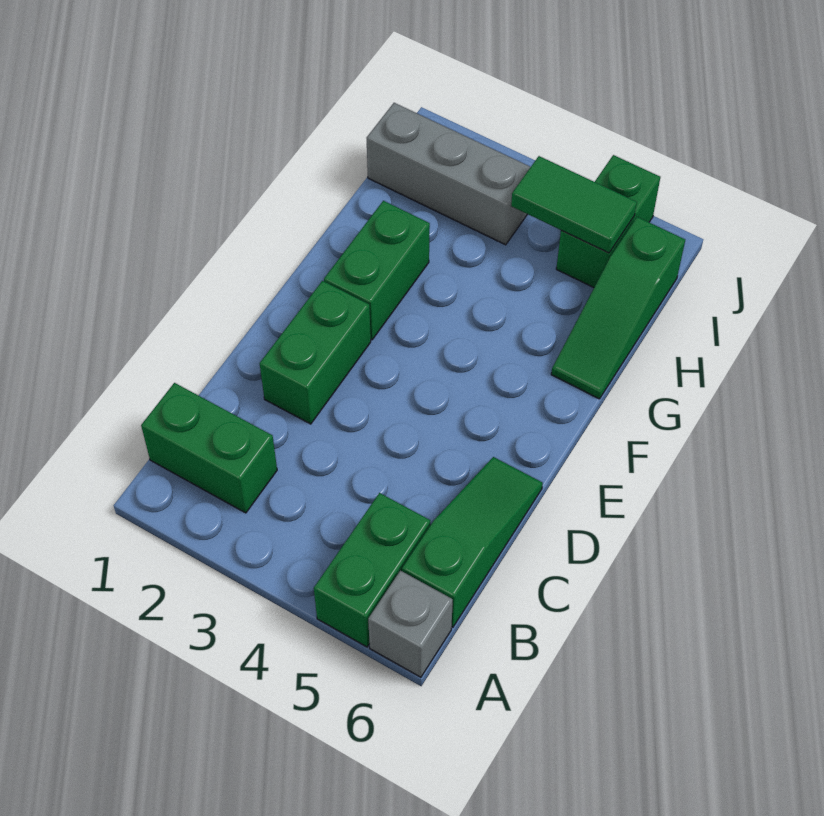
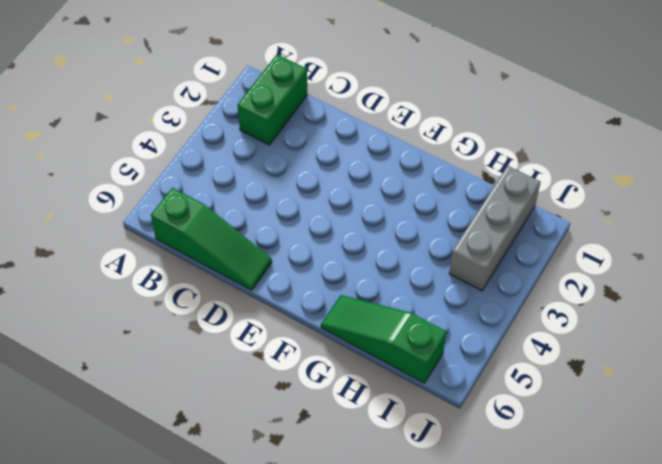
none -> green brick A5:B5 level 1
none -> grey brick A6 level 1

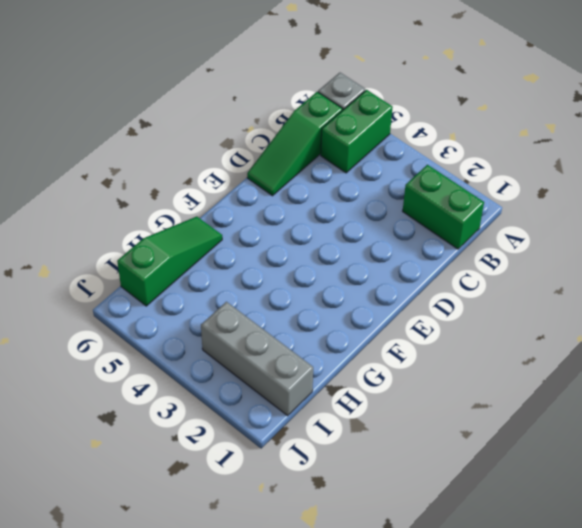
none -> green brick D2:E2 level 1
none -> green brick F2:G2 level 1

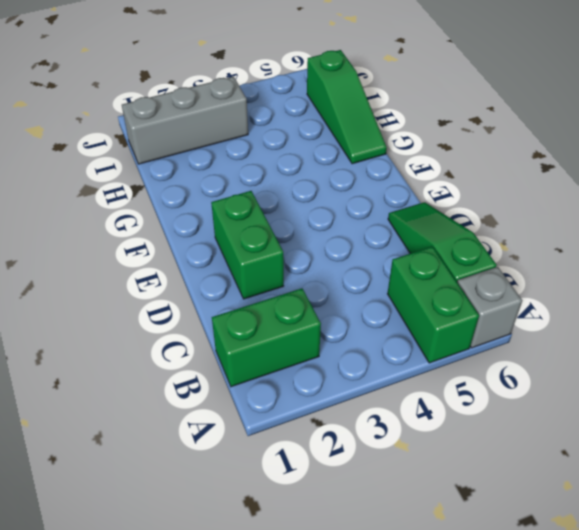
none -> green brick F2:G2 level 1
none -> green brick I5:J5 level 1

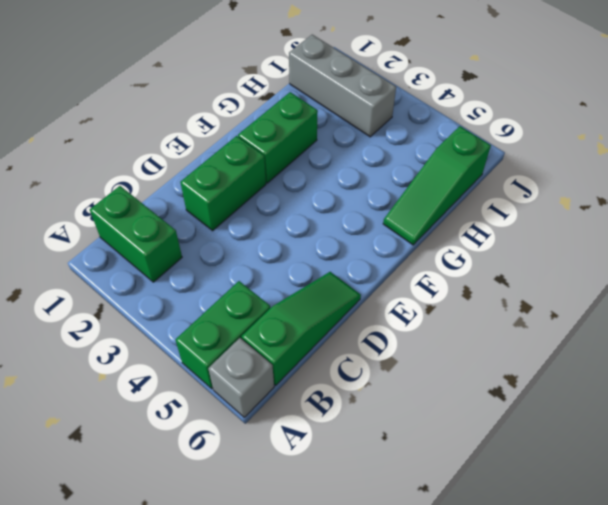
none -> green brick I5:J5 level 1
none -> green tile I4:I5 level 2

